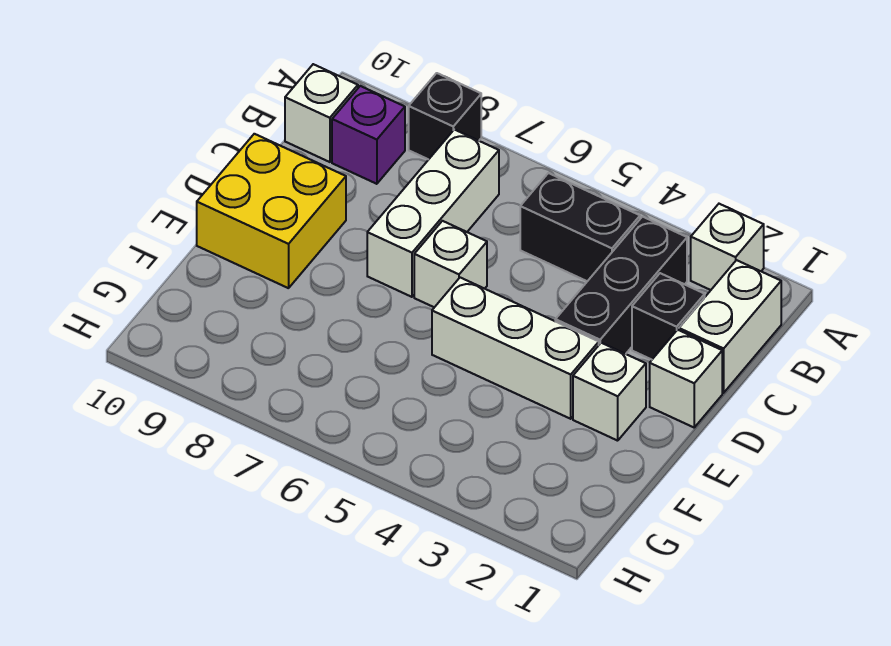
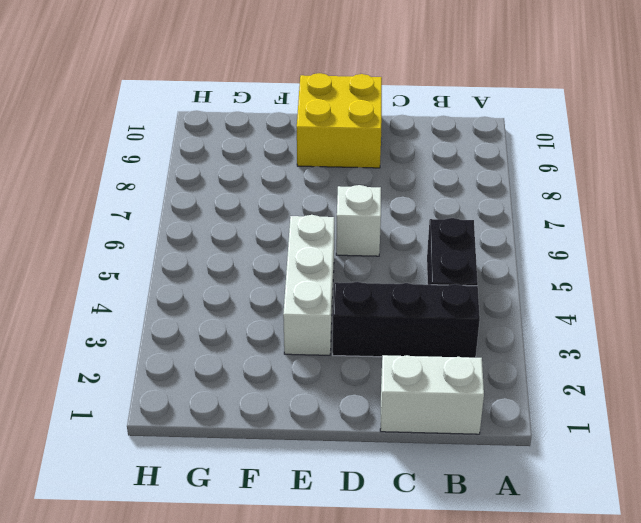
none -> white brick A2 level 1
none -> black brick A8 level 1
none -> white brick B7:D7 level 1

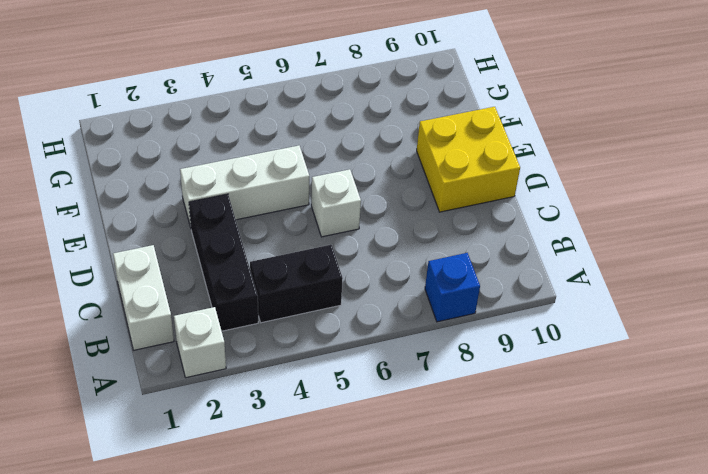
blue brick A8 level 1 -> black brick A8 level 1
none -> white brick B7:D7 level 1
none -> purple brick B9 level 1
none -> white brick B10 level 1

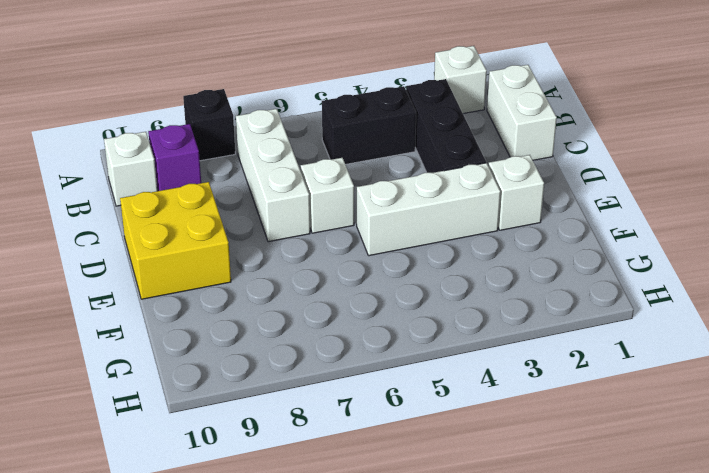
none -> black brick C2 level 1
none -> white brick D1 level 1

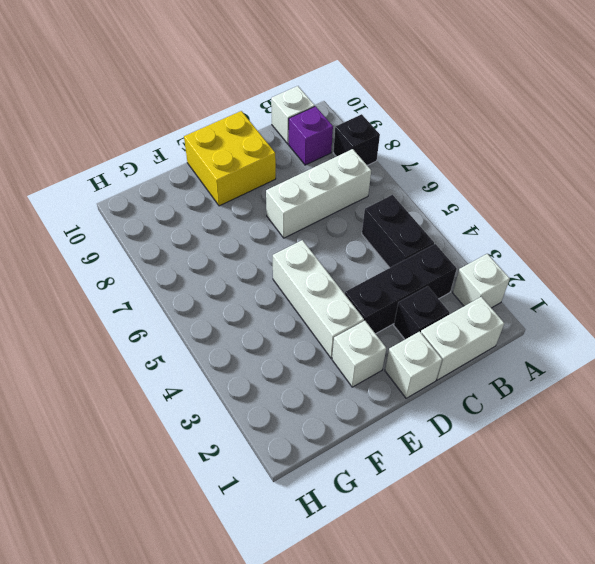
none -> white brick D6 level 1

